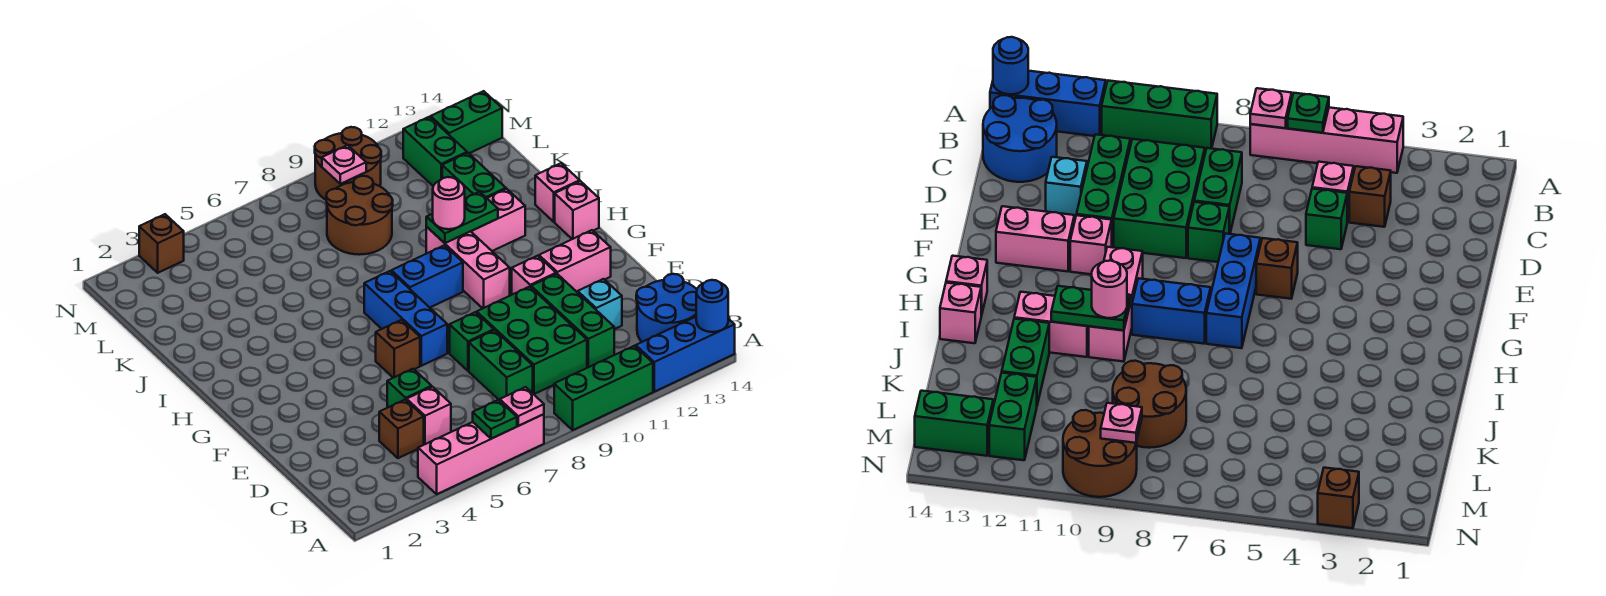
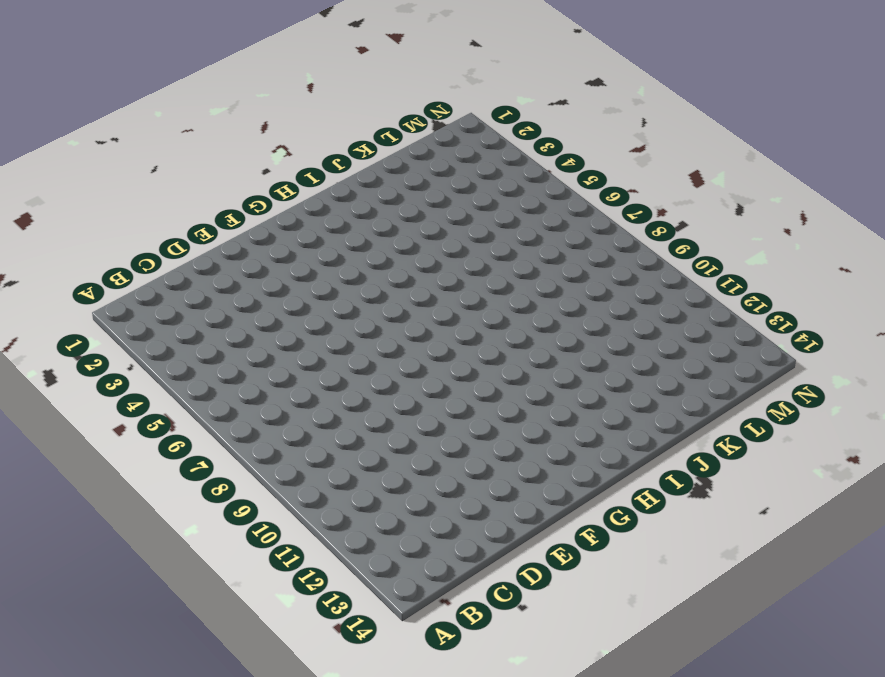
none -> pink brick A4:A7 level 1
none -> green brick A9:A11 level 1
none -> blue brick A12:A14 level 1
none -> blue round brick B13:C14 level 1

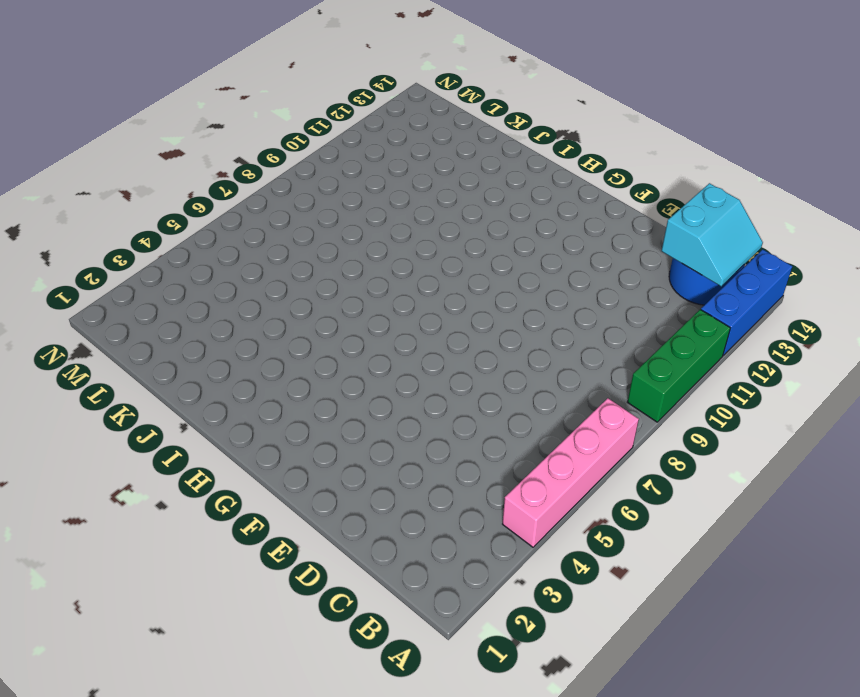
cyan slope B13:C14 level 2 top C -> none
none -> brown brick C4 level 1
none -> pink brick C5 level 1
none -> green brick C8:D8 level 1
none -> green brick C9:E10 level 1

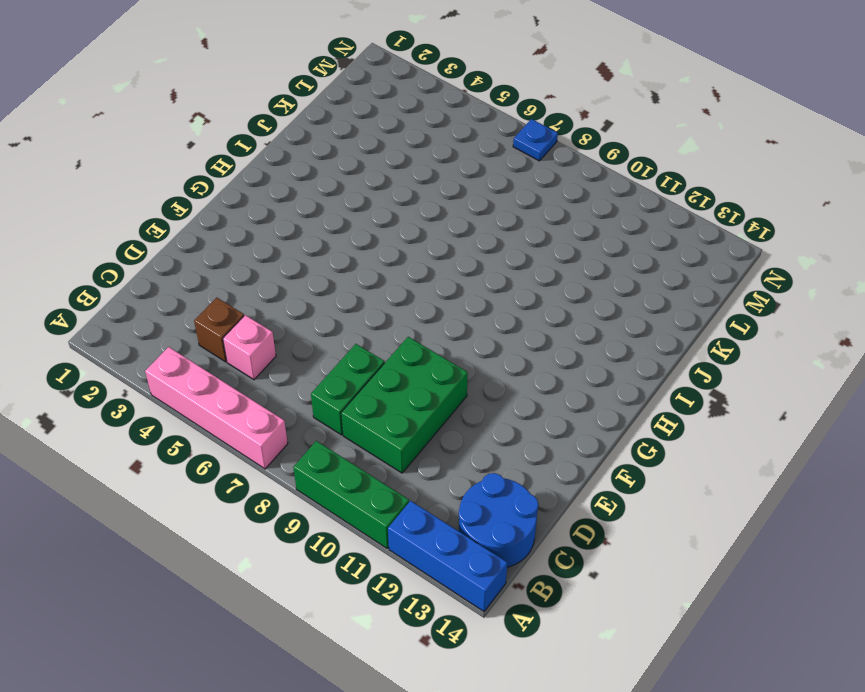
blue plate N7 level 1 -> none
none -> green brick C11:E11 level 1
none -> green brick D5 level 1
none -> cyan brick D12 level 1
none -> green brick E8 level 1

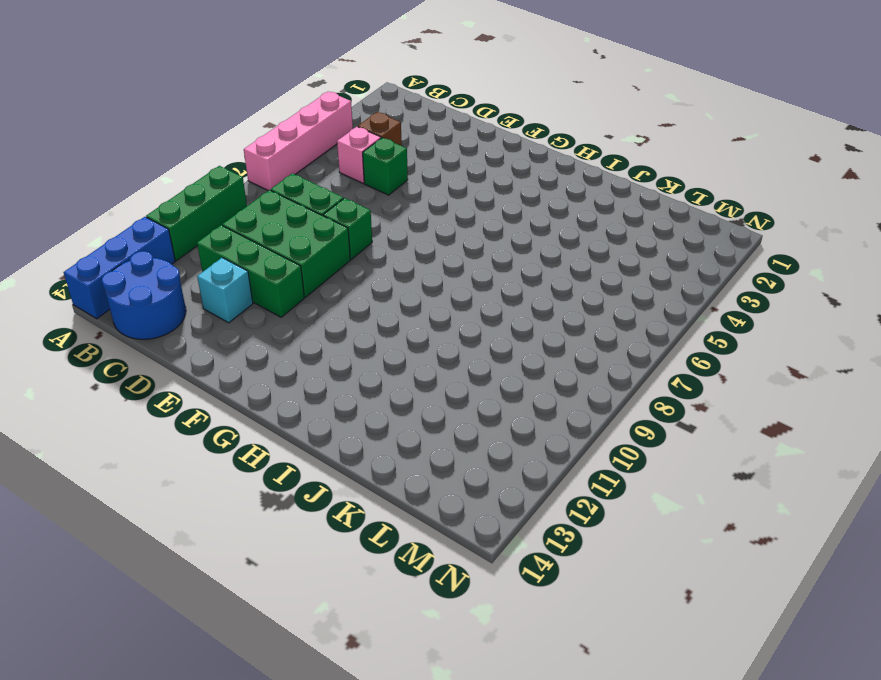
none -> brown brick F6 level 1
none -> blue brick F7:H7 level 1
none -> pink brick F11 level 1
none -> pink brick F12:F13 level 1

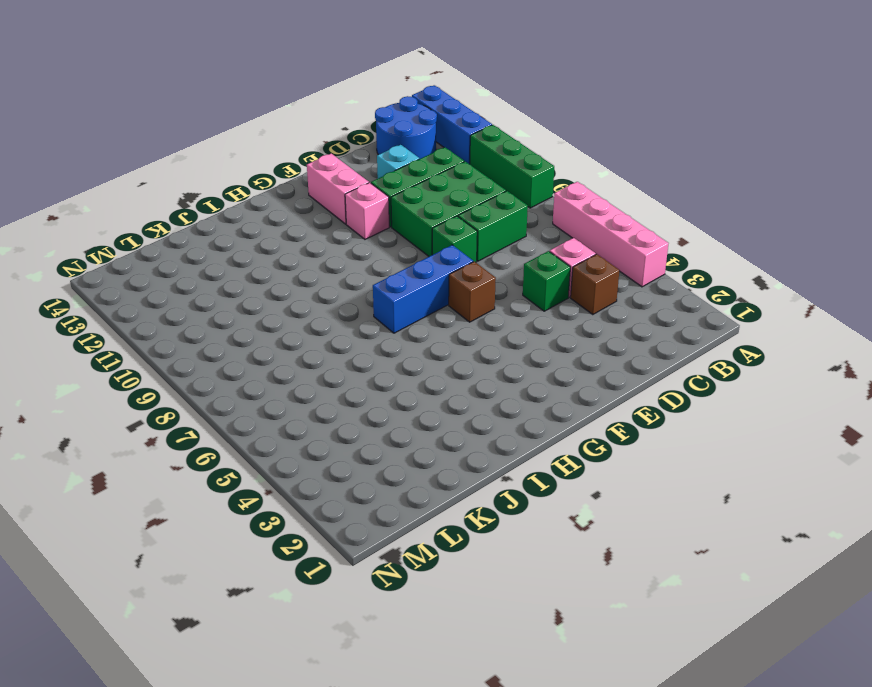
none -> pink brick G10:I10 level 1
none -> blue brick H8:H9 level 1
none -> pink brick H14 level 1
none -> pink brick I11:I12 level 1

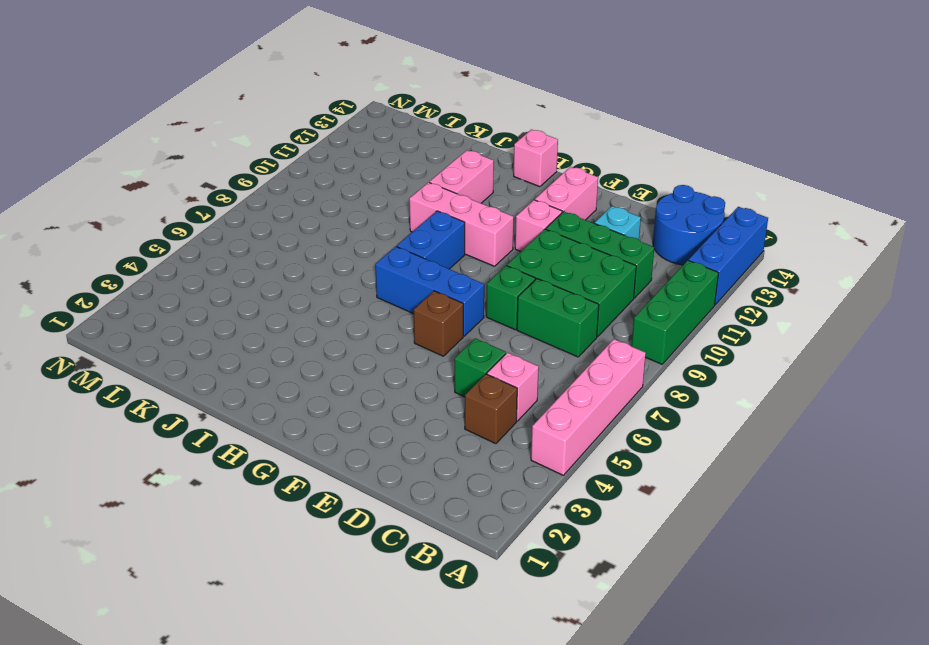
none -> pink brick I14 level 1
none -> green brick J12:K12 level 1
none -> brown round brick K8:L9 level 1
none -> green brick L12:M12 level 1

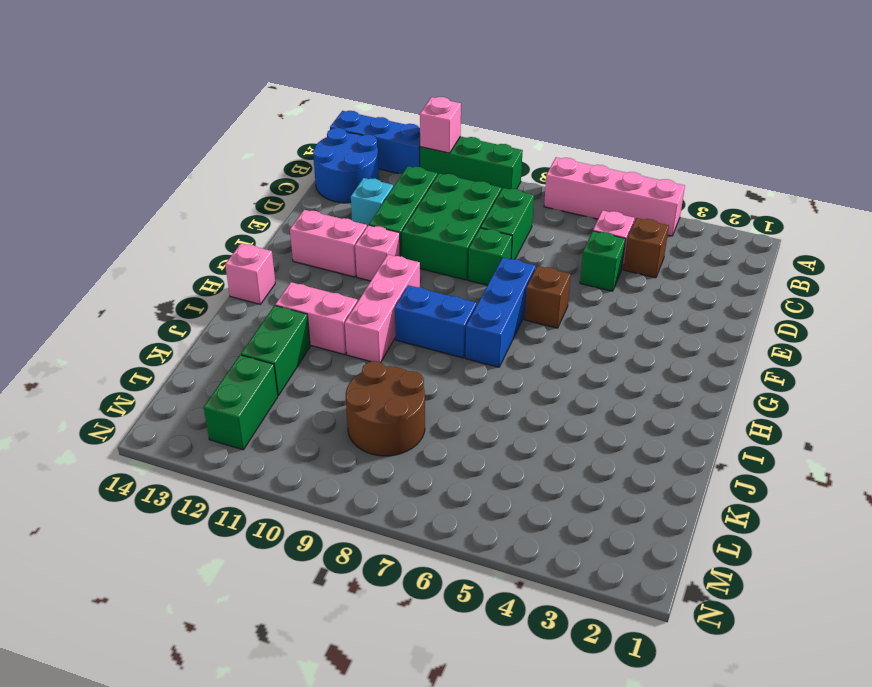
pink brick A11 level 2 -> pink brick I14 level 1
none -> brown round brick M9:N10 level 1
none -> green brick M13:M14 level 1
none -> brown brick N3 level 1
none -> green plate A6 level 2

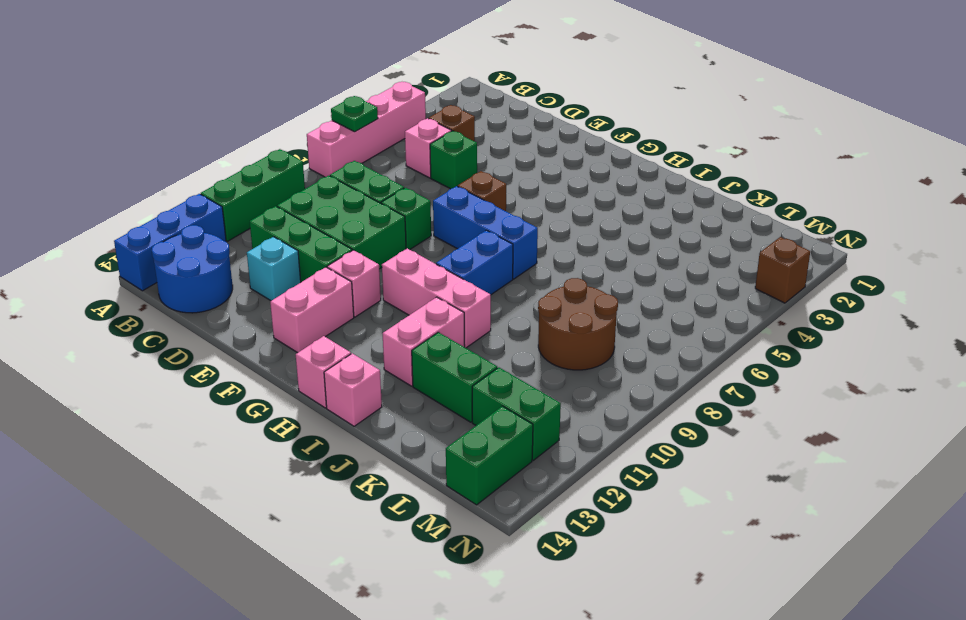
none -> brown round brick M9:N10 level 1
none -> pink plate A7 level 2
none -> blue round brick A14 level 2
none -> green plate I10:I11 level 2

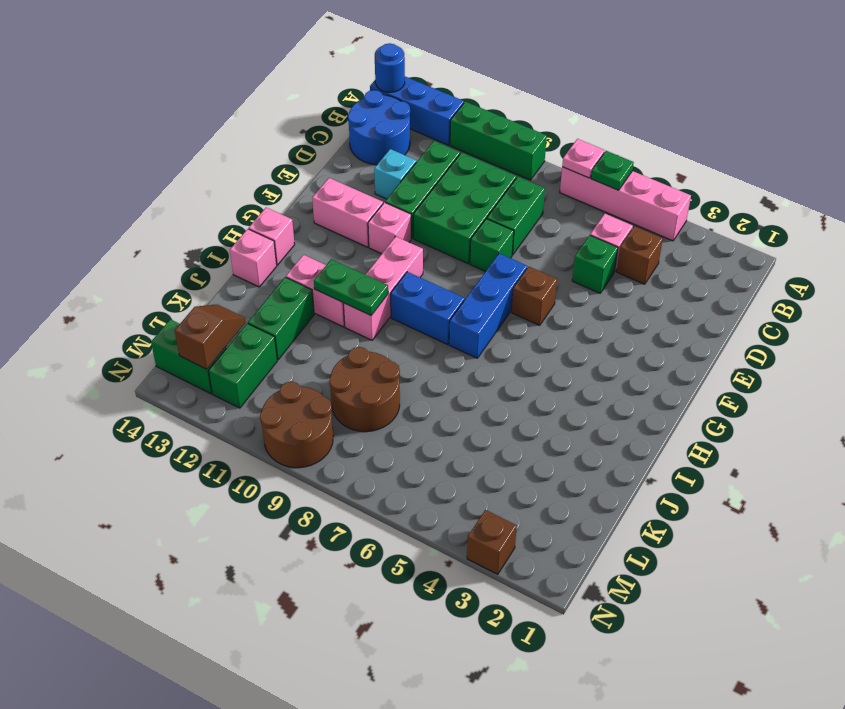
brown slope L13:M13 level 2 top M -> none
none -> pink plate M9 level 2
none -> pink round brick I10 level 3

